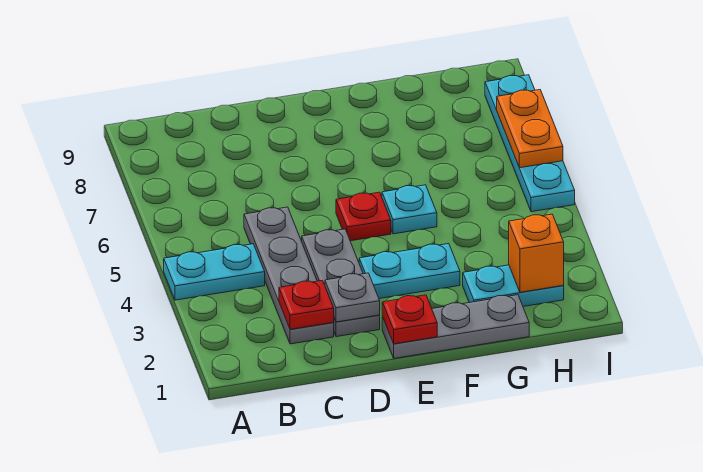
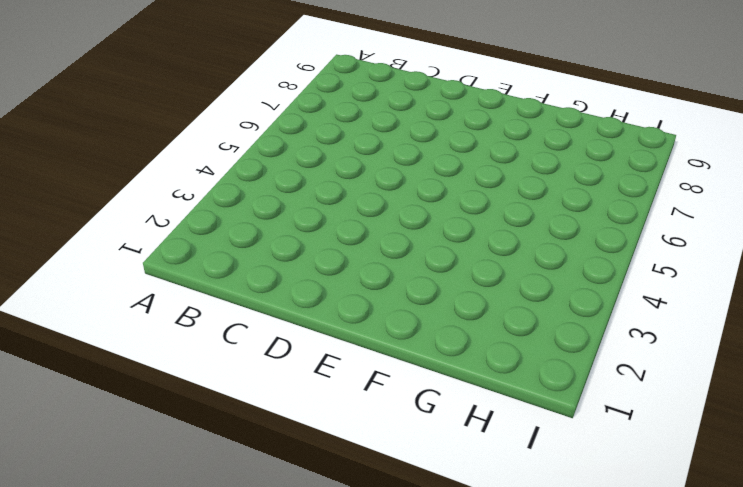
none -> cyan plate A4:B4 level 1
none -> grey plate C2:C5 level 1
none -> grey plate D2:D4 level 1

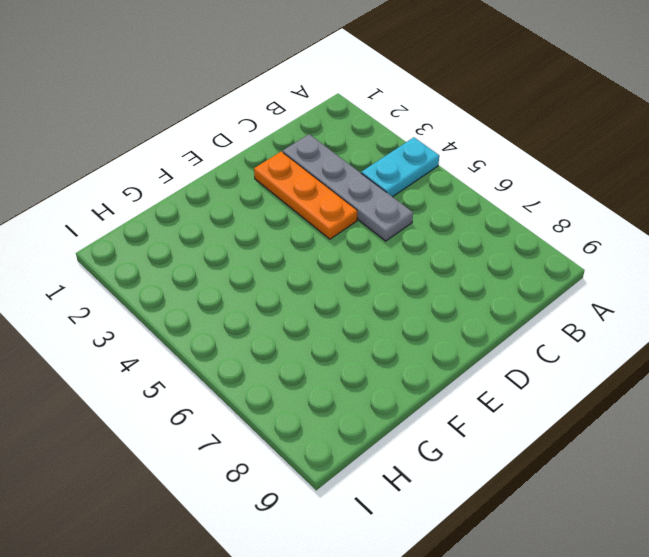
orange plate D2:D4 level 1 -> grey plate D2:D4 level 1
none -> grey plate E1:G1 level 1
none -> cyan plate E3:F3 level 1
none -> red plate E5 level 1

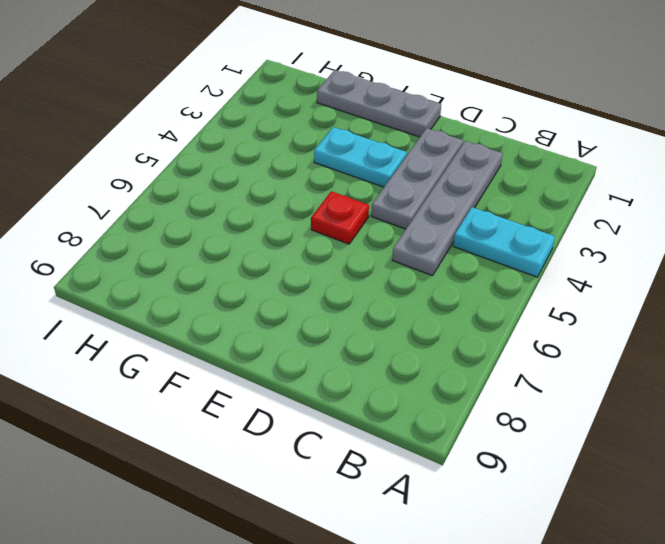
none -> cyan plate F5 level 1
none -> cyan plate G2:H2 level 1
none -> cyan plate I5:I8 level 1

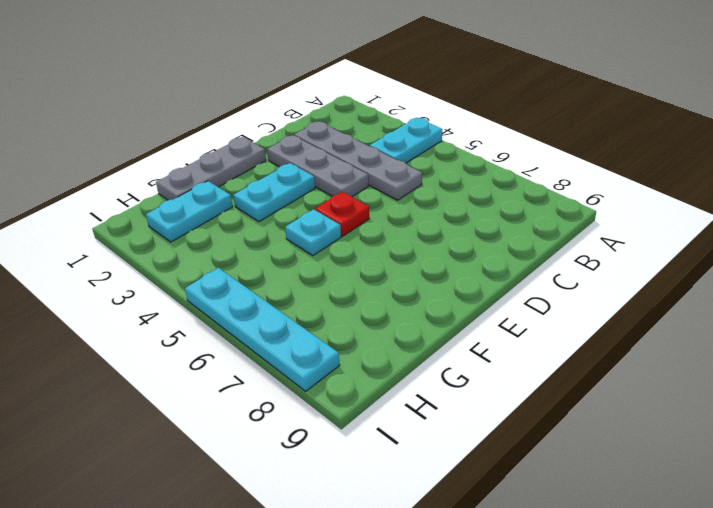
none -> red plate C2 level 2
none -> grey plate D2 level 2
none -> red plate E1 level 2

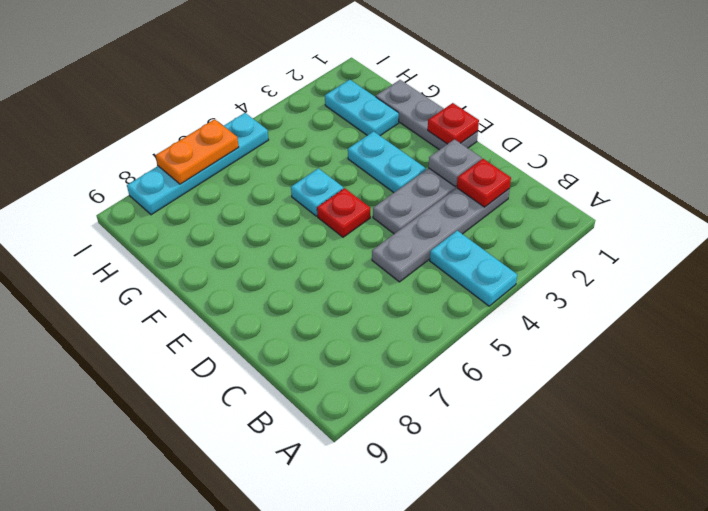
none -> orange brick H2 level 2

